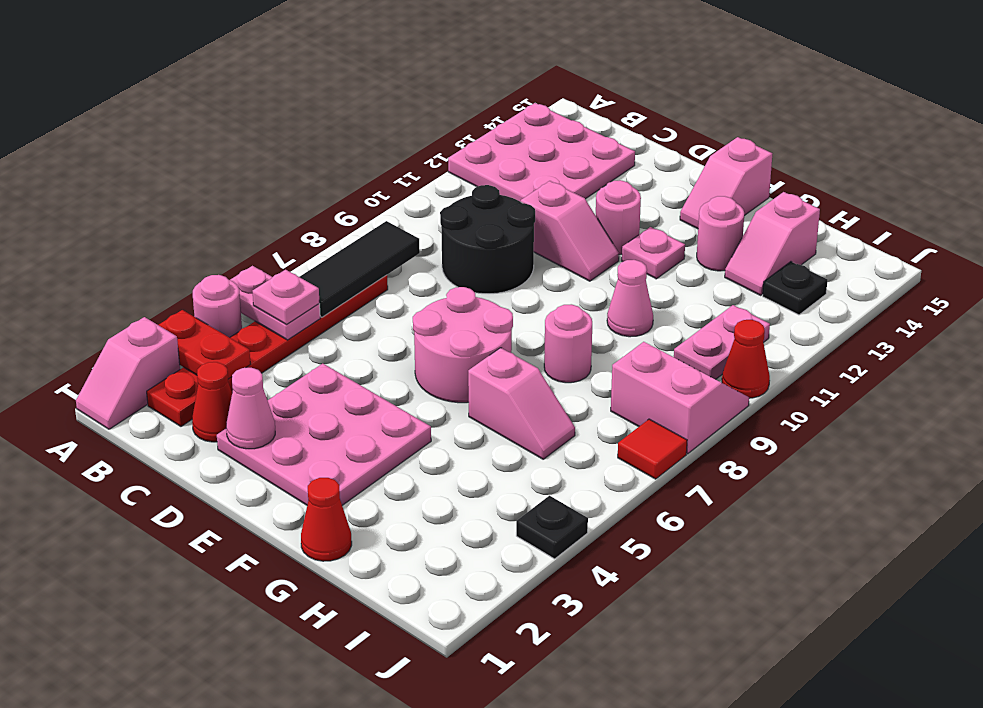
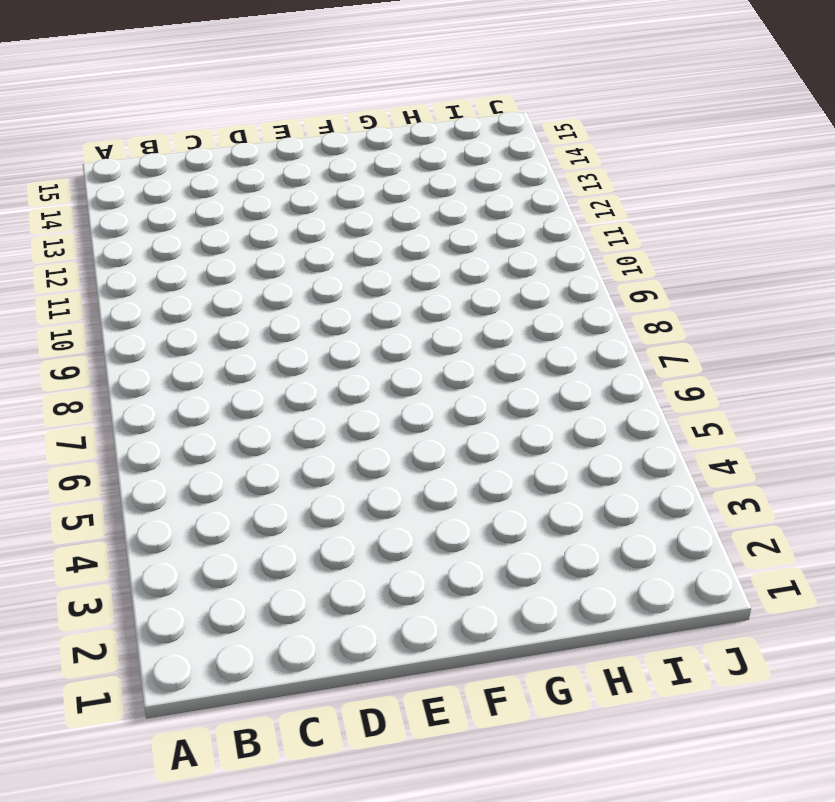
none -> pink slope A1:A2 level 1 top 2
none -> pink round brick A4 level 1
none -> pink plate A12:C14 level 1

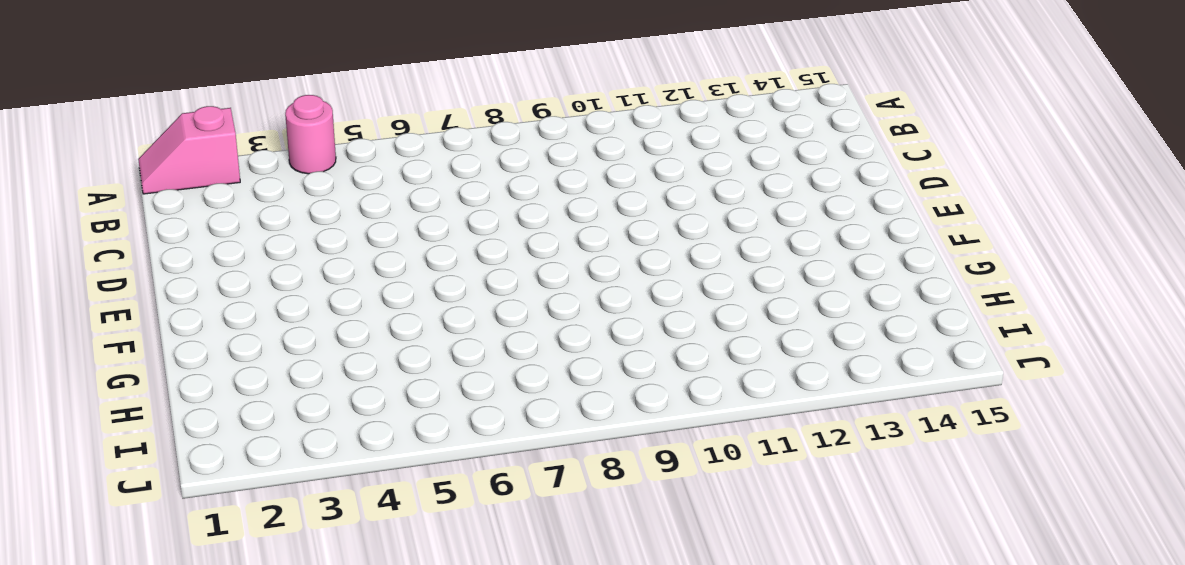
none -> pink plate A12:C14 level 1
none -> red plate B2:B7 level 1
none -> red cone C2 level 1

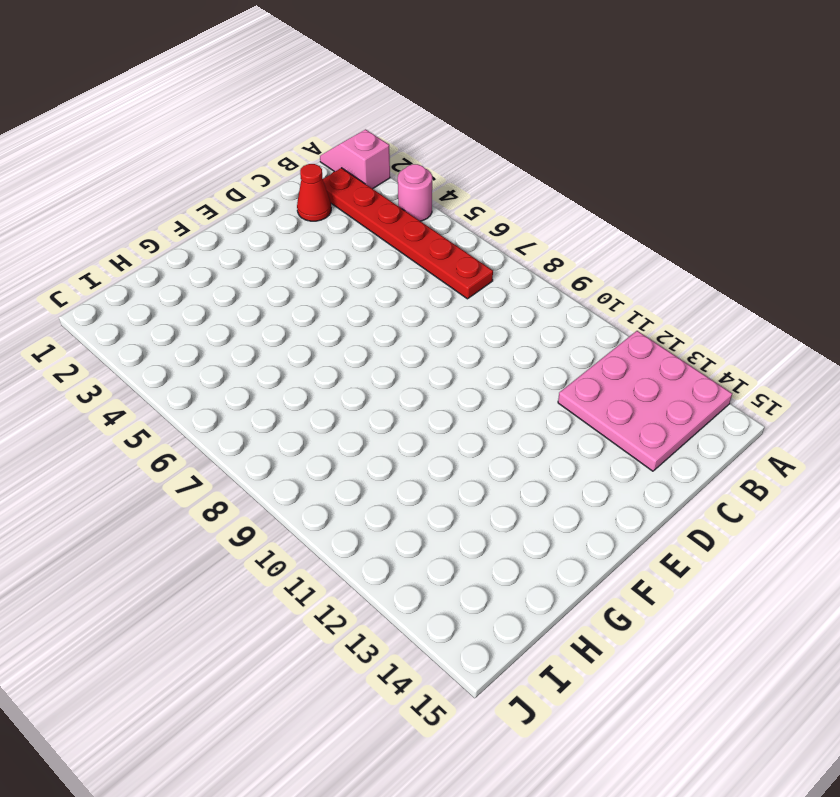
none -> black round brick C9:D10 level 1
none -> pink plate D2:F4 level 1
none -> pink slope D11:E11 level 1 top D

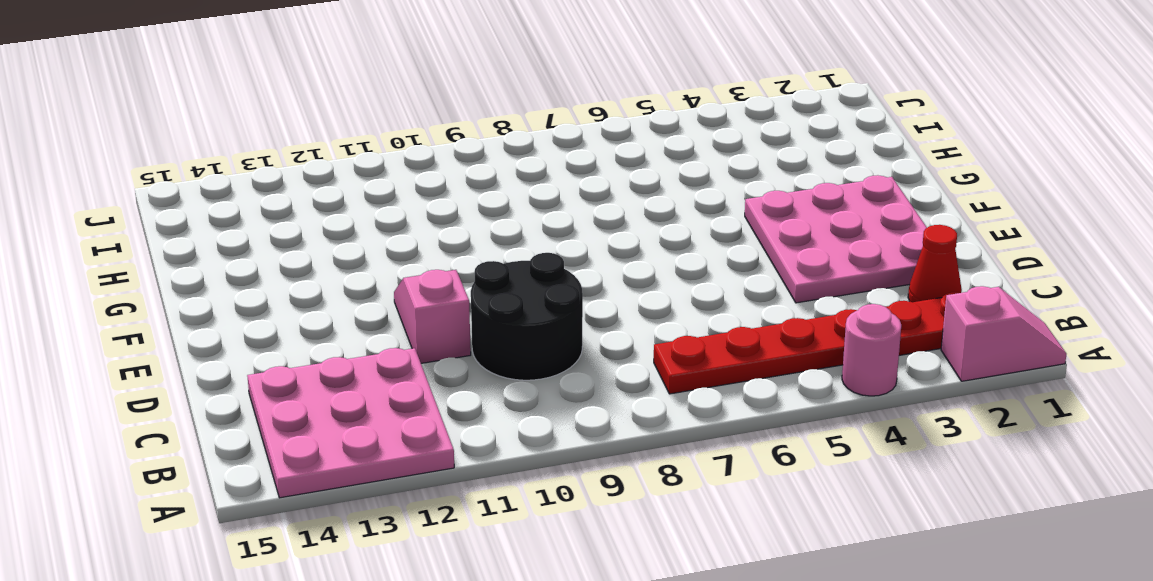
none -> pink round brick E6:F7 level 1
none -> pink round brick E12 level 1
none -> pink plate F12 level 1

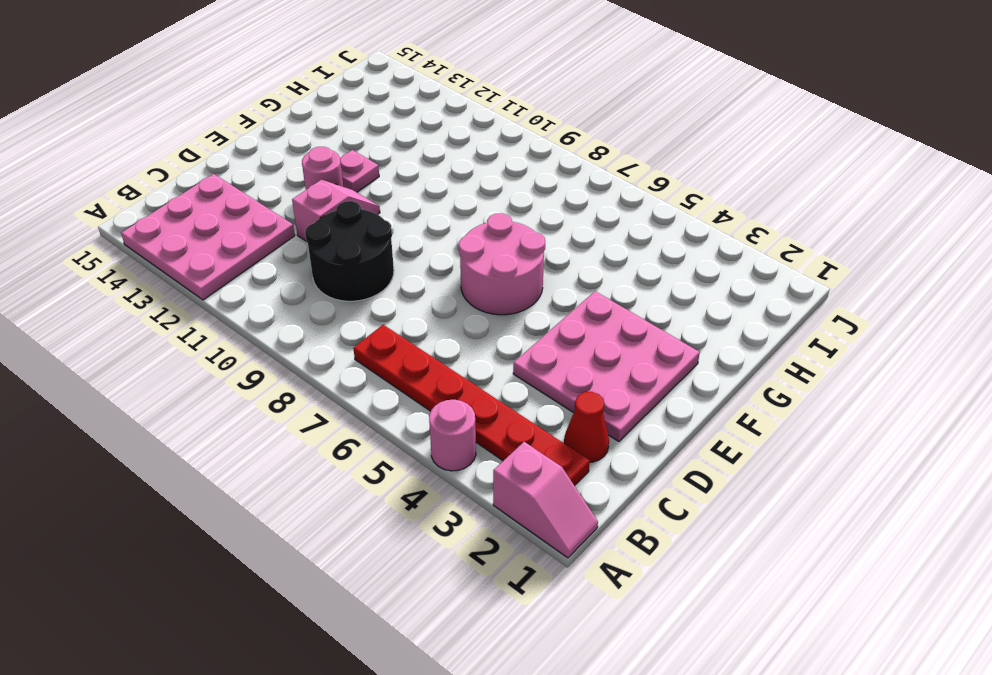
none -> pink slope F14:F15 level 1 top 15
none -> red cone G1 level 1
none -> pink slope G6:H6 level 1 top G

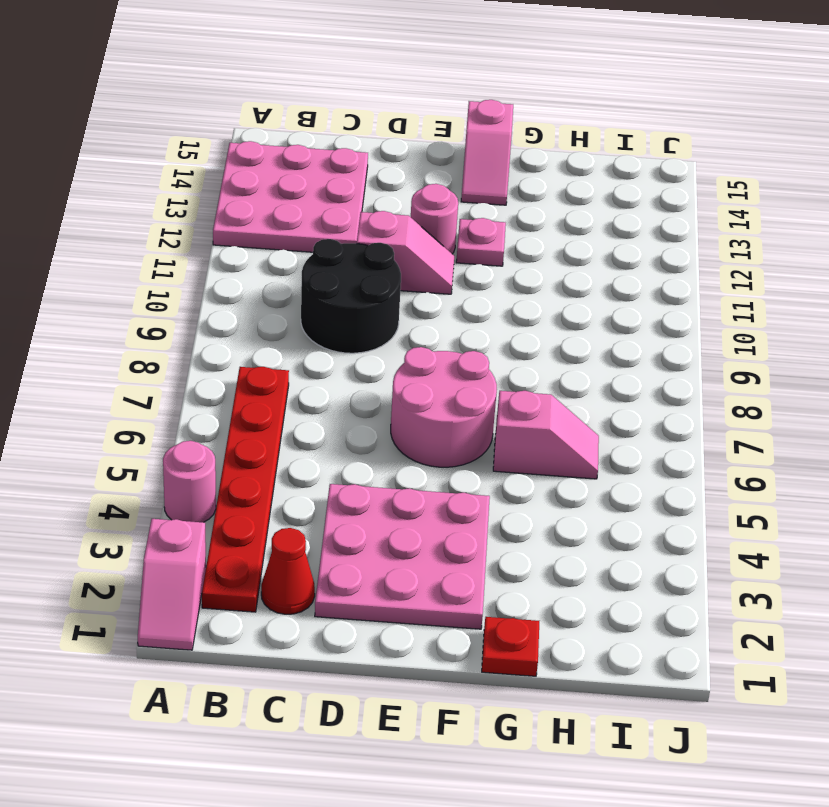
red plate G1 level 1 -> red cone G1 level 1
none -> pink round brick G8 level 1
none -> pink cone G10 level 1
none -> pink round brick G13 level 1

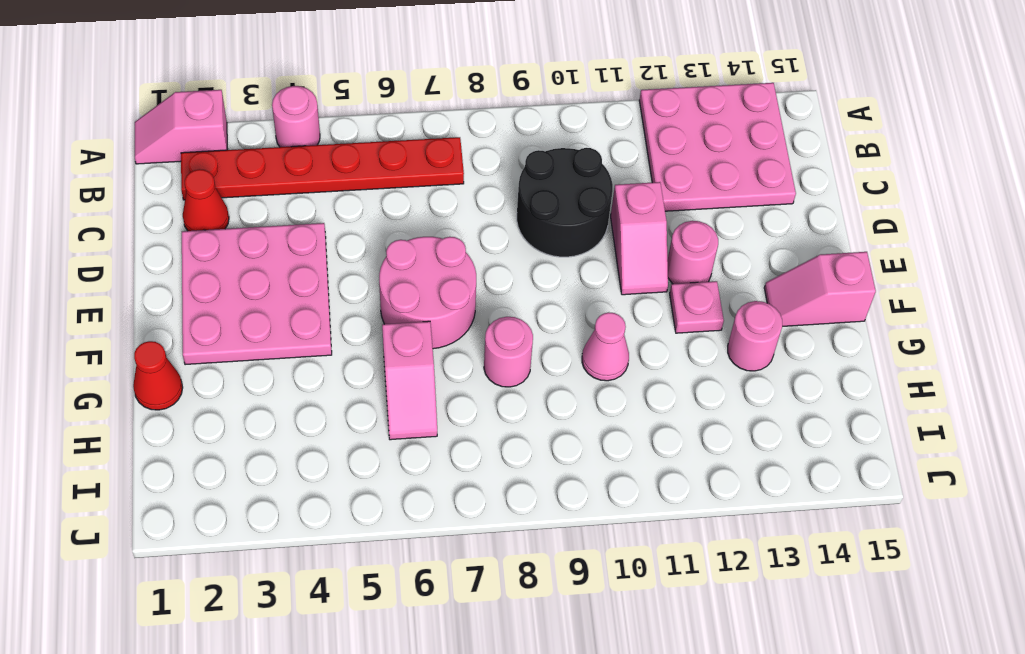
none -> pink slope H13:H14 level 1 top 14
none -> pink slope I8:J9 level 1 top 8
none -> pink plate I10:I11 level 1

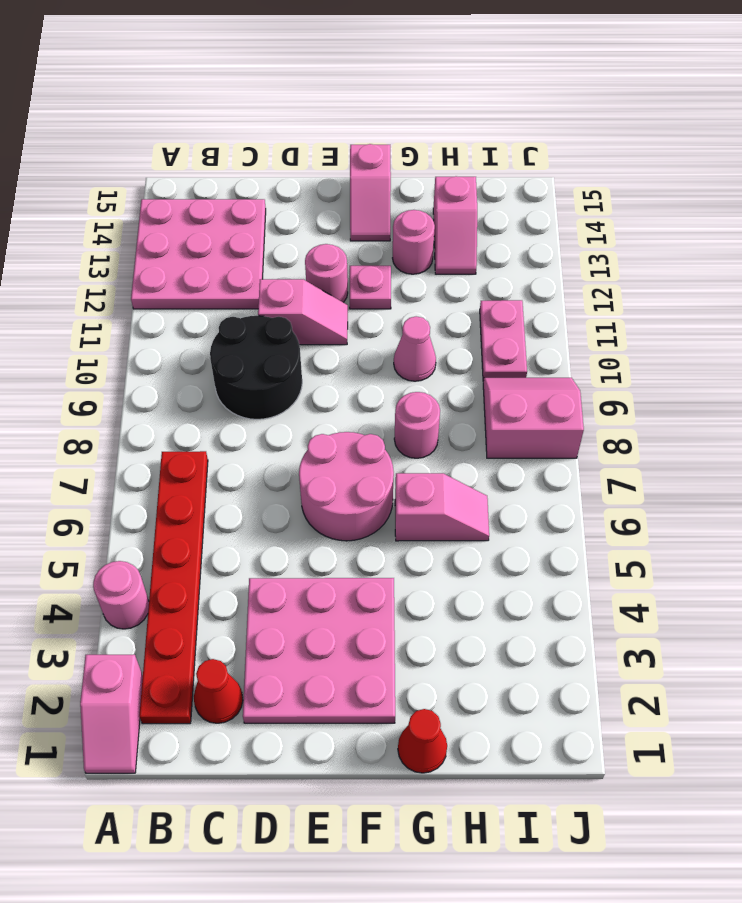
none -> black plate I13 level 1
none -> black plate J4 level 1
none -> red tile J7 level 1

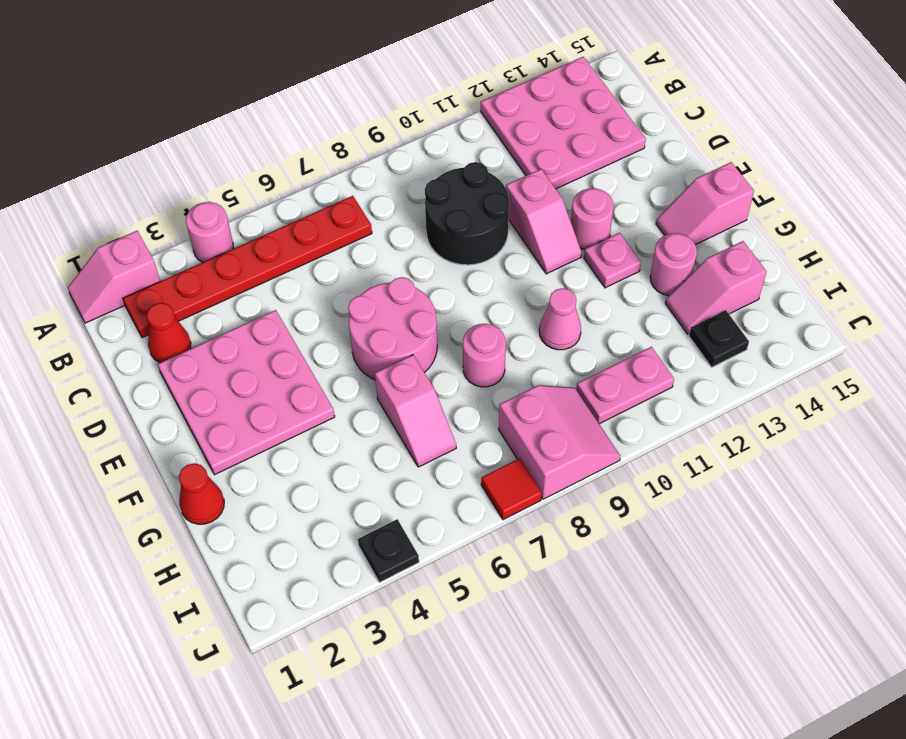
none -> red cone J10 level 1
none -> red plate A3:B3 level 2
none -> pink plate A5:B5 level 2

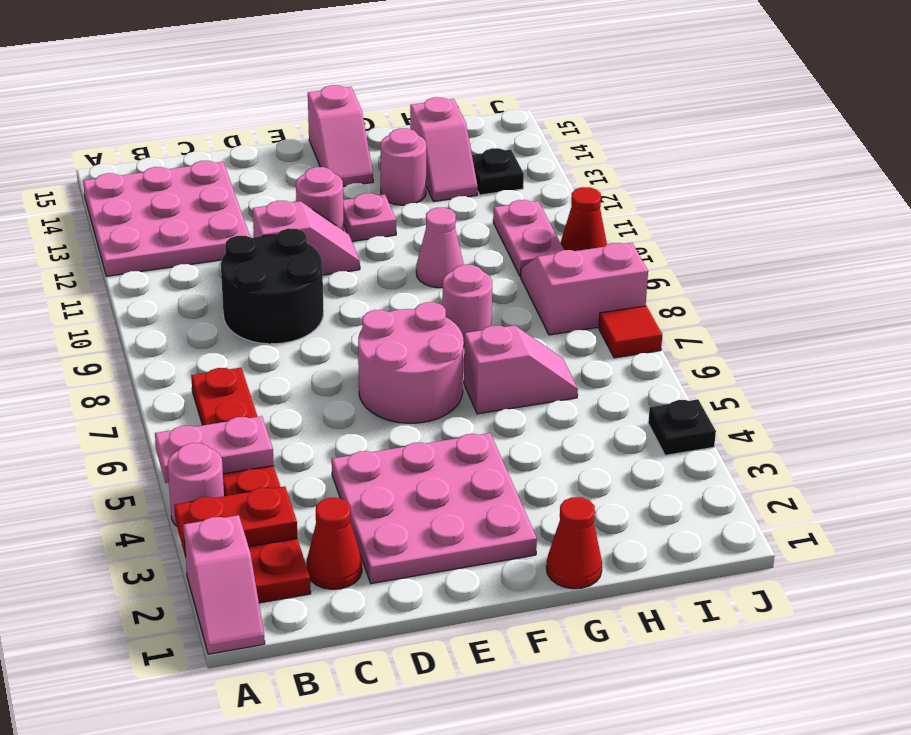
none -> black tile B6:B8 level 2
none -> pink cone D2 level 2
none -> pink plate B5 level 3

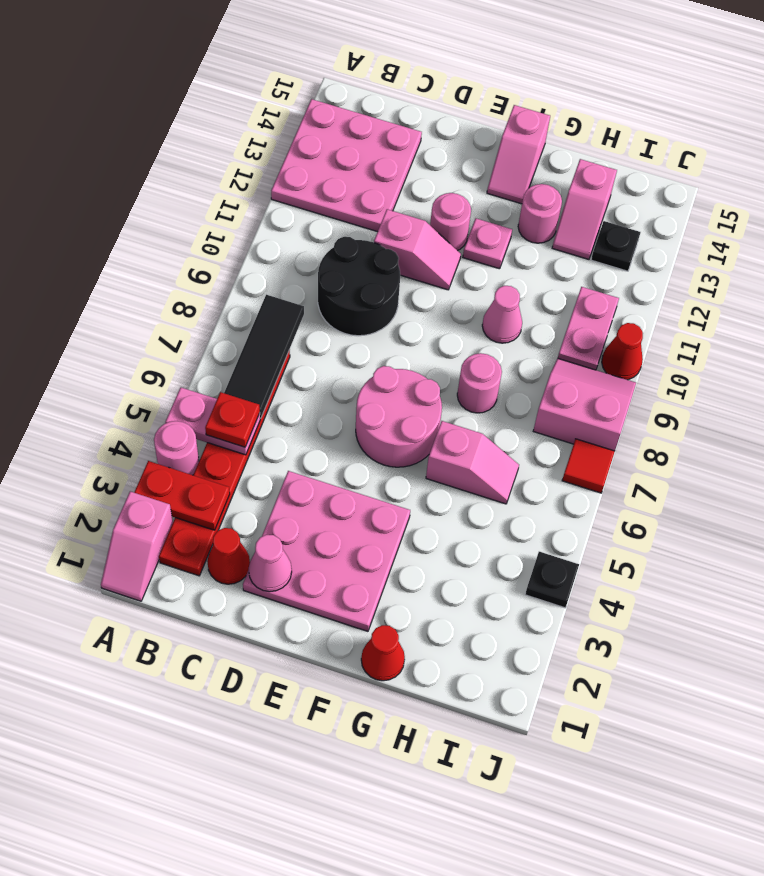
red plate B5 level 3 -> pink plate B5 level 3

